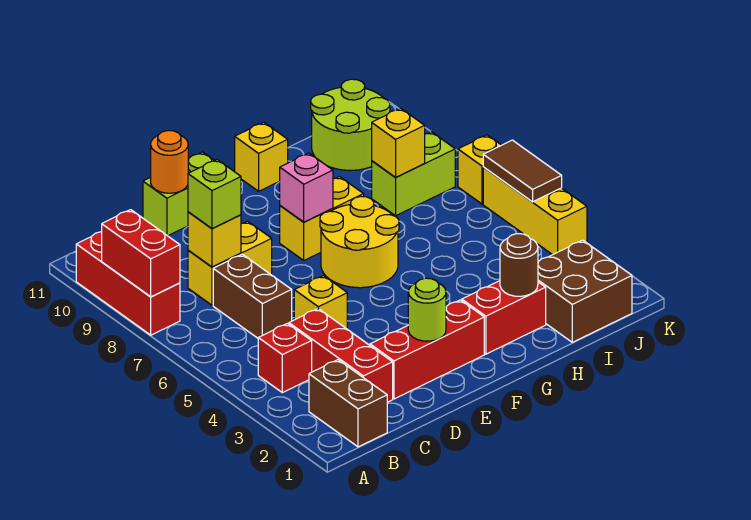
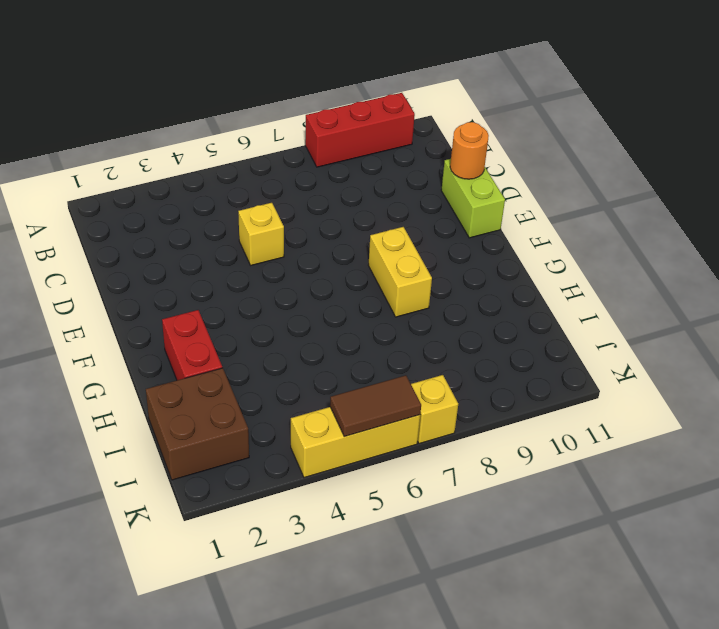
none -> brown brick B1:B2 level 1
none -> red brick B4 level 1
none -> red brick C2:C4 level 1

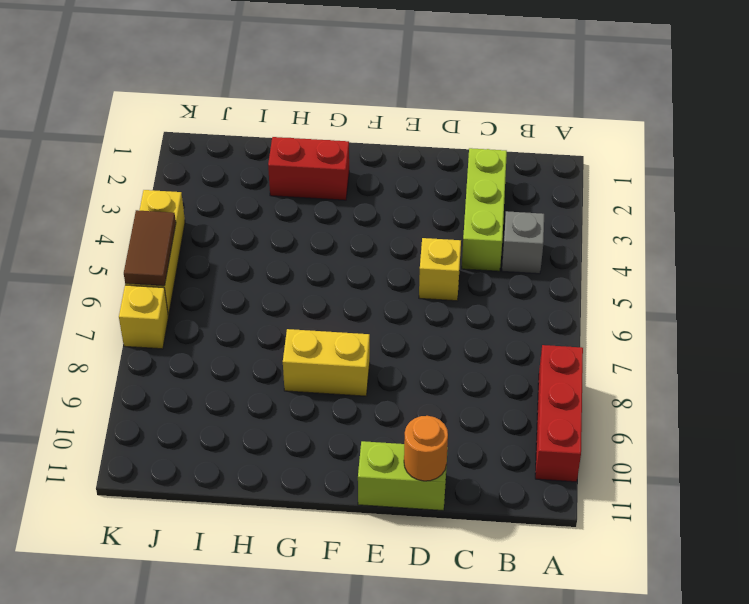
grey brick B4 level 1 -> red brick B4 level 1
lime brick C2:C4 level 1 -> red brick C2:C4 level 1
none -> brown brick B1:B2 level 1
none -> brown brick C6:C7 level 1
none -> yellow brick C8:D8 level 1

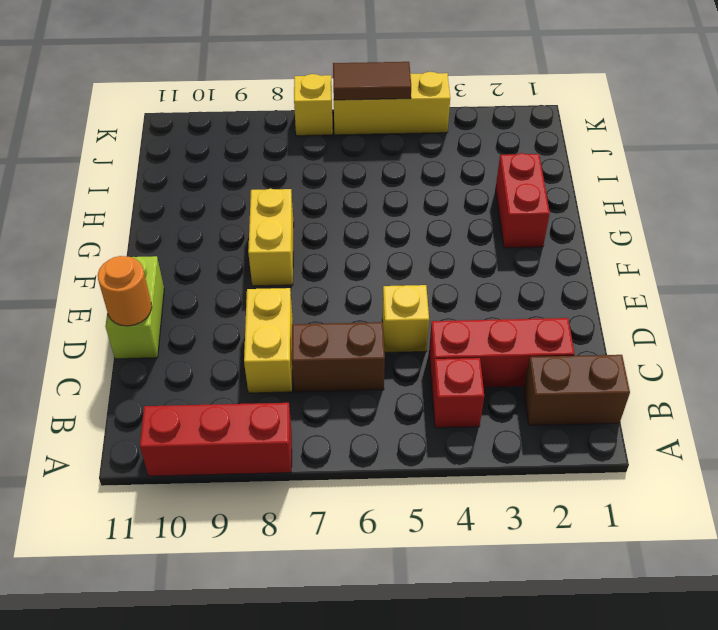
none -> red brick D2:F2 level 1
none -> yellow round brick F6:G7 level 1
none -> yellow brick G11 level 1

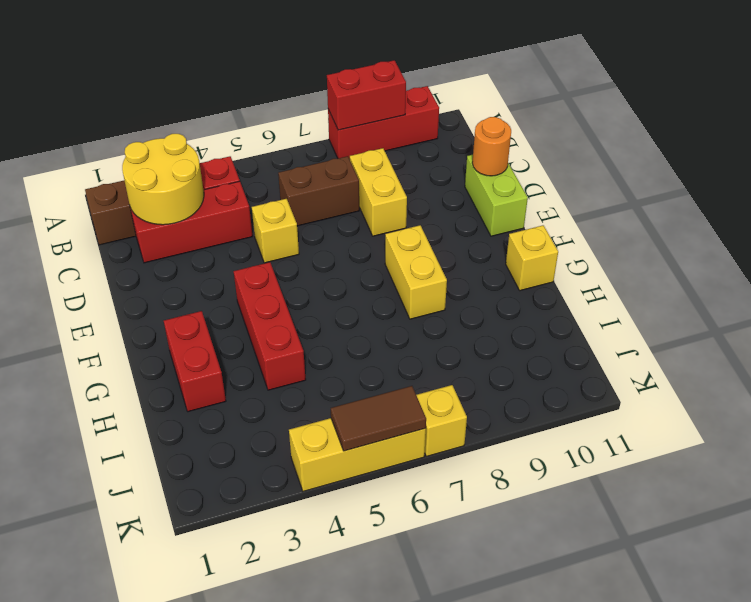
yellow round brick B2:C3 level 2 -> yellow round brick F6:G7 level 1
red brick F4:H4 level 1 -> red brick D2:F2 level 1
none -> brown brick I1:J2 level 1
none -> lime brick I8:J8 level 1
none -> lime round brick I10:J11 level 1

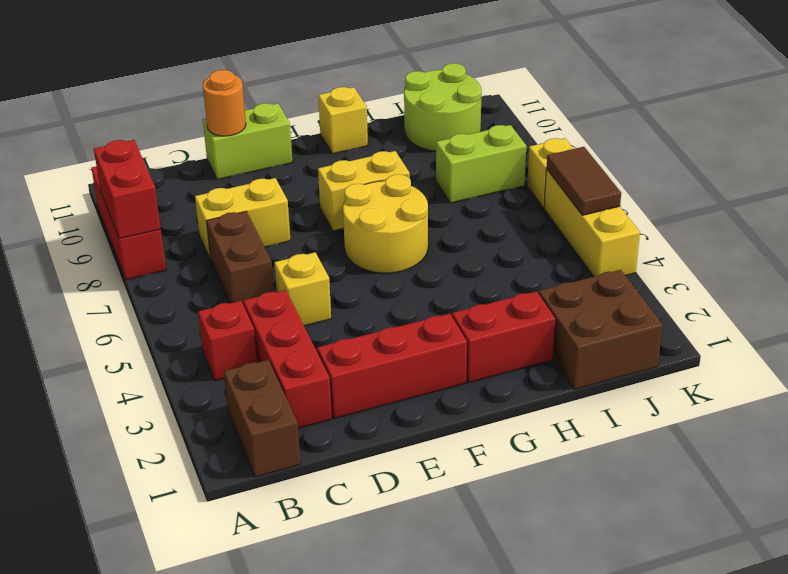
none -> yellow brick C8 level 2
none -> lime round brick E2 level 2
none -> pink brick F8 level 2

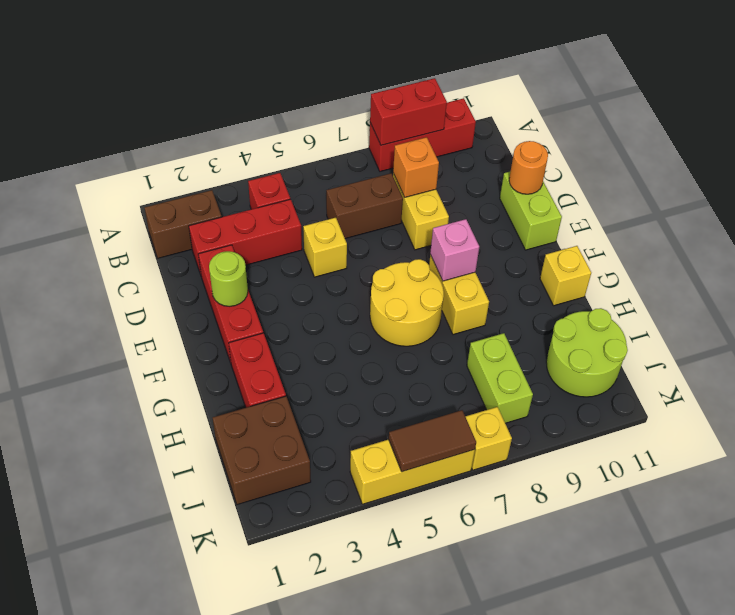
orange brick C8 level 2 -> yellow brick C8 level 2
none -> brown round brick H2 level 2
none -> yellow brick I8 level 2
none -> lime brick C8 level 3

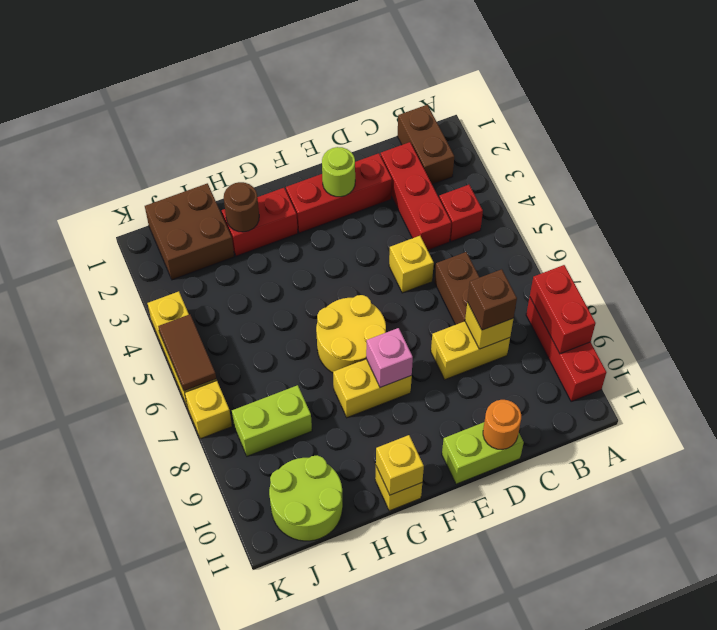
brown brick C8 level 3 -> lime brick C8 level 3
yellow brick G11 level 2 -> yellow brick I8 level 2

